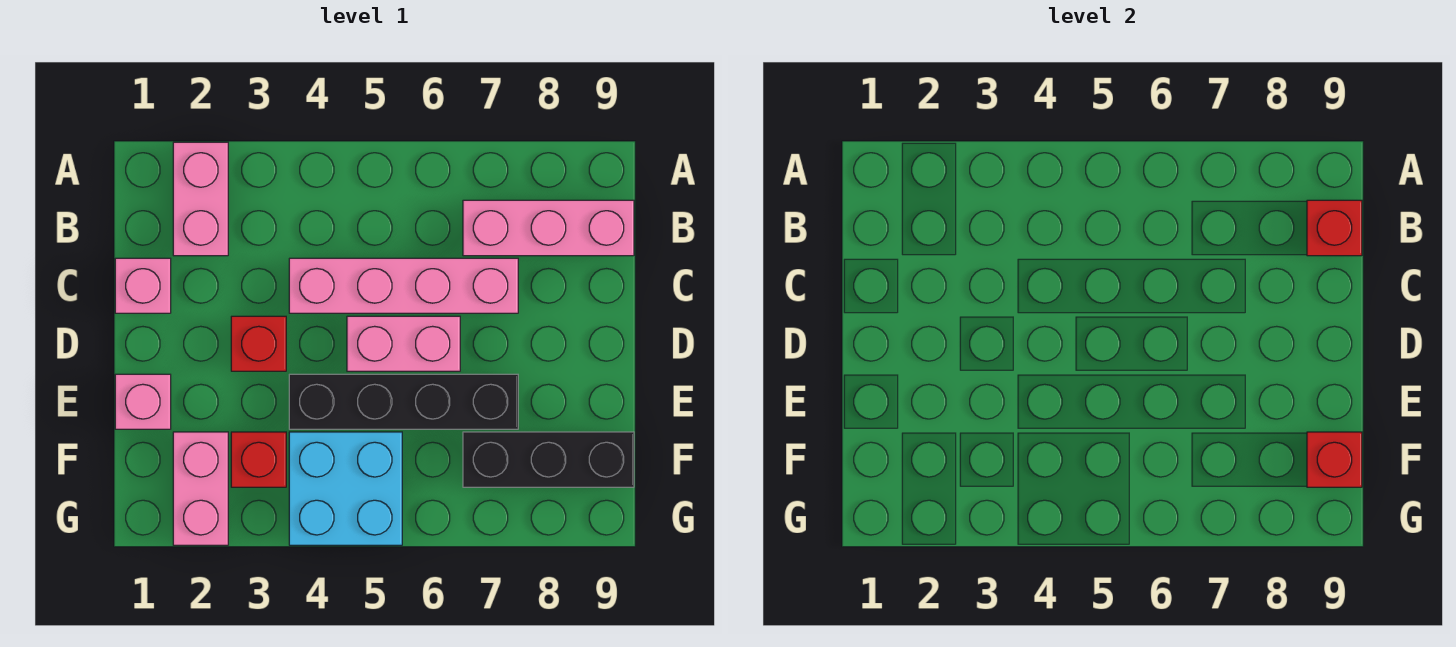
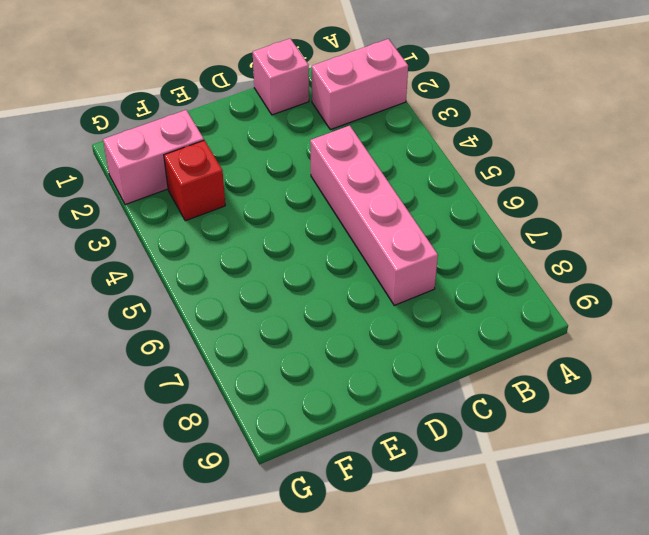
none -> pink brick B7:B9 level 1
none -> red brick D3 level 1
none -> pink brick D5:D6 level 1

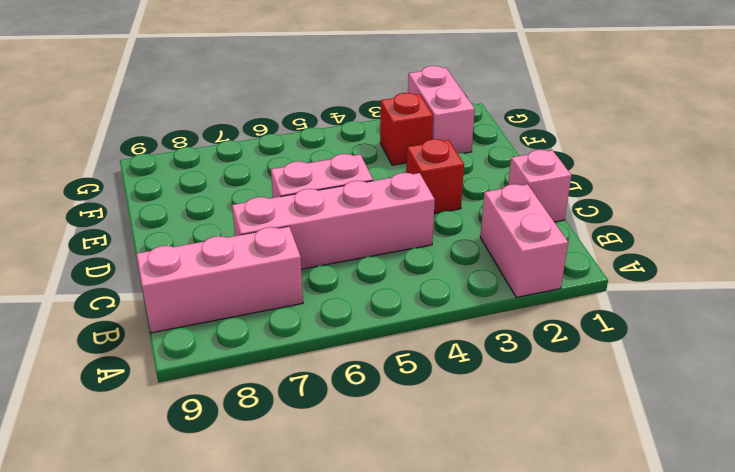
none -> pink brick E1 level 1
none -> black brick E4:E7 level 1
none -> cyan brick F4:G5 level 1

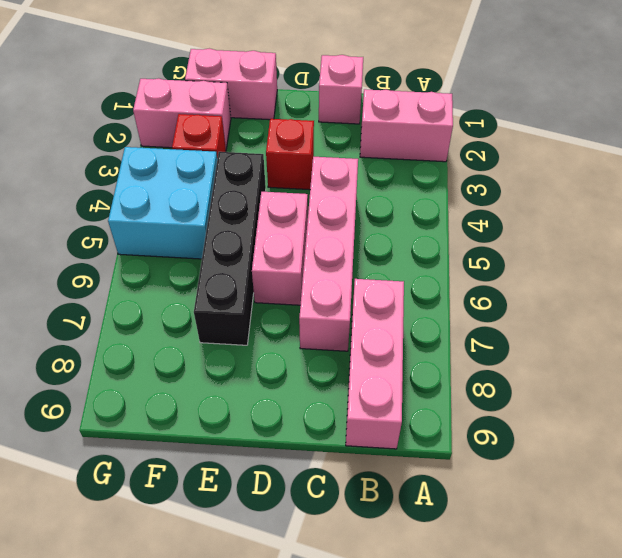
pink brick E1:F1 level 1 -> pink brick E1 level 1
none -> black brick F7:F9 level 1
none -> red brick B9 level 2
none -> red brick F9 level 2

